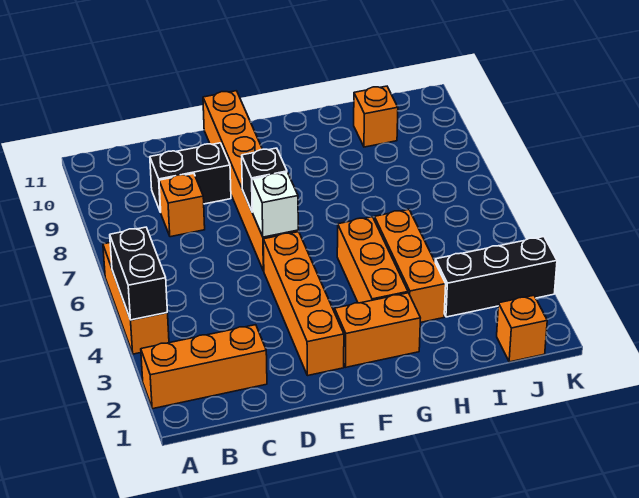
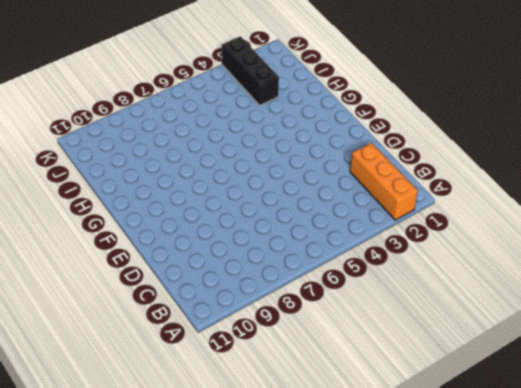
none -> orange brick A4:A6 level 1
none -> orange brick C8 level 1
none -> black brick C9:D9 level 1

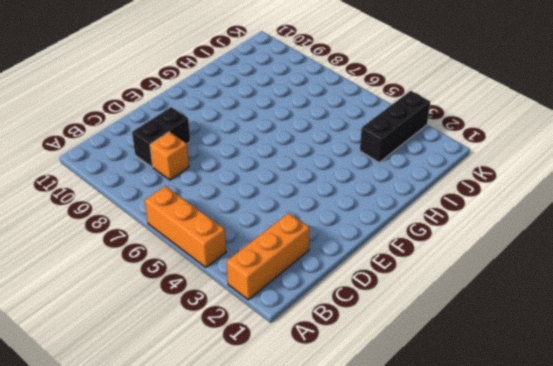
none -> orange brick E2:E5 level 1
none -> orange brick E6:E11 level 1
none -> orange brick F2:G2 level 1

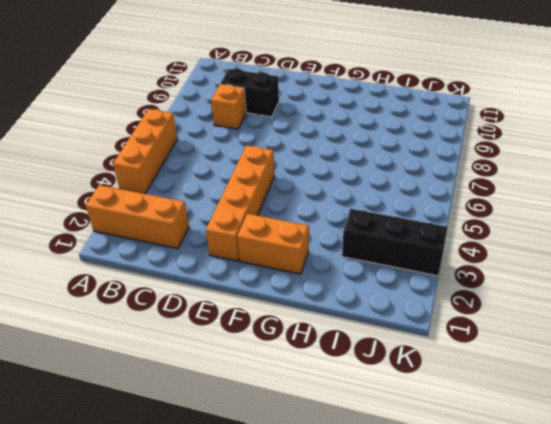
none -> orange brick E6:E11 level 1
none -> orange brick G3:G5 level 1
none -> orange brick H3:H5 level 1

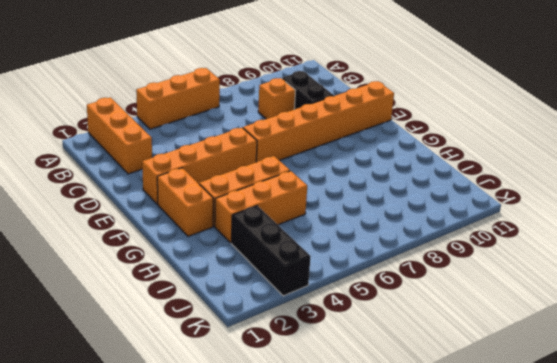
none -> orange brick I10 level 1
none -> orange brick J1 level 1
none -> black brick A4:A5 level 2

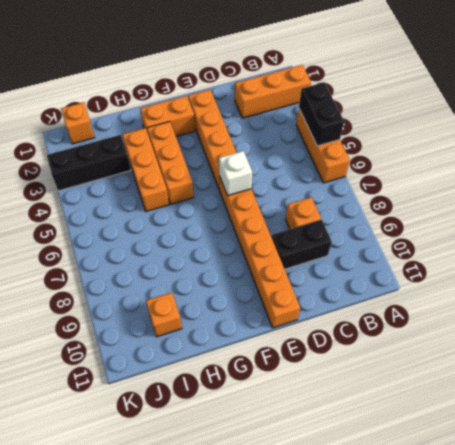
none -> black brick E7 level 2

